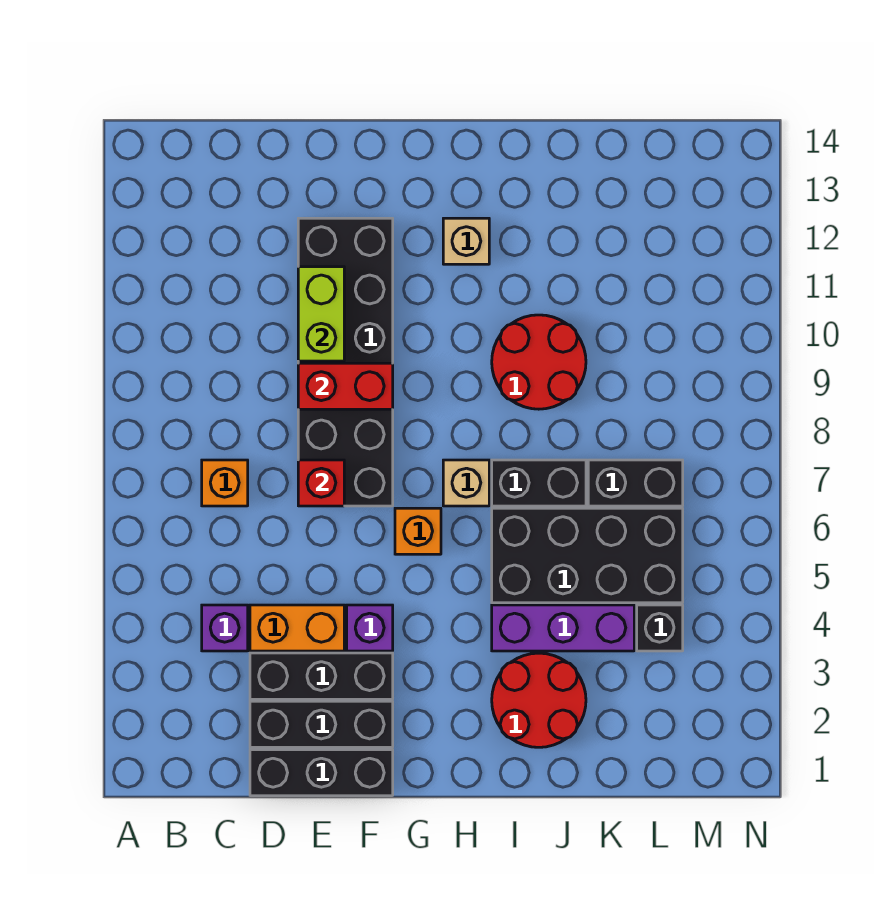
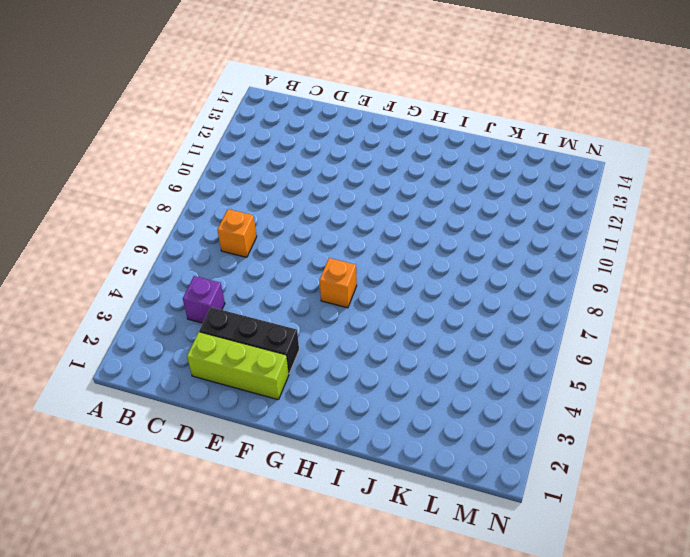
lime brick D2:F2 level 1 -> black brick D2:F2 level 1
none -> black brick D1:F1 level 1
none -> orange brick D4:E4 level 1
none -> black brick E7:F12 level 1

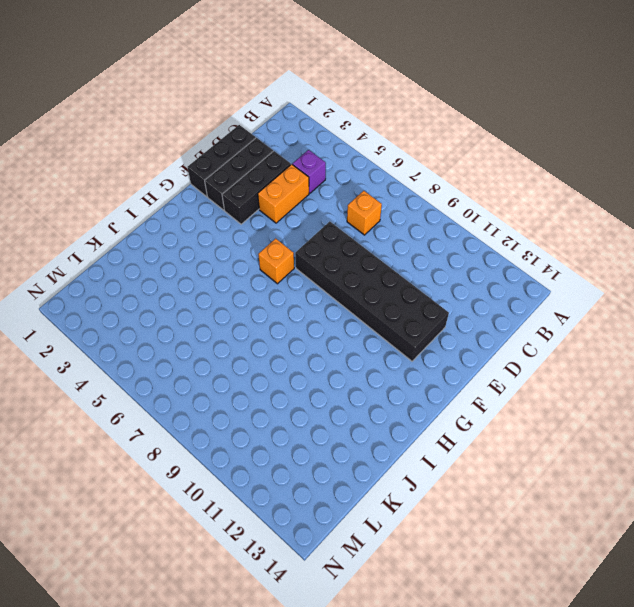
none -> purple brick F4 level 1
none -> tan brick H7 level 1
none -> tan brick H12 level 1

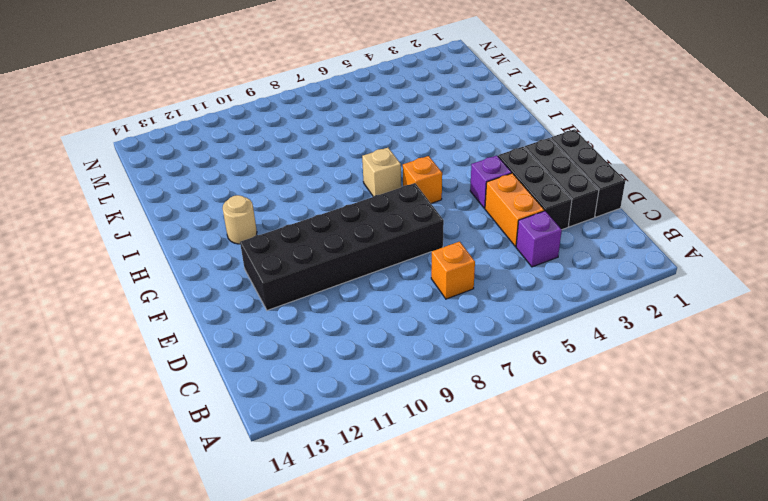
tan round brick H12 level 1 -> tan brick H12 level 1
none -> red round brick I2:J3 level 1
none -> purple brick I4:K4 level 1
none -> black brick I5:L6 level 1

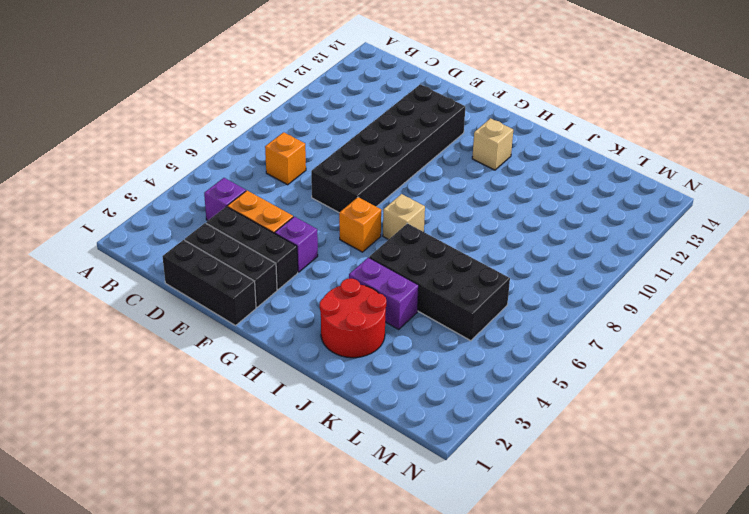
purple brick I4:J4 level 1 -> purple brick I4:K4 level 1
none -> black brick I7:J7 level 1
none -> red round brick I9:J10 level 1
none -> black brick K7:L7 level 1

